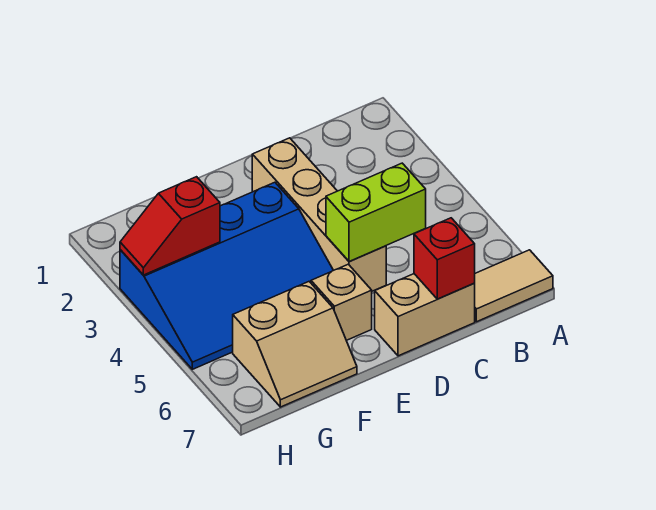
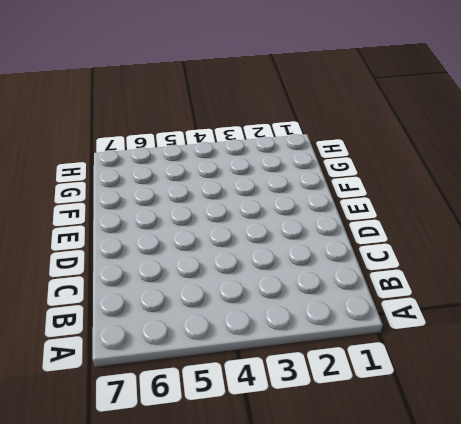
none -> tan tile A7:B7 level 1
none -> tan brick C7:D7 level 1

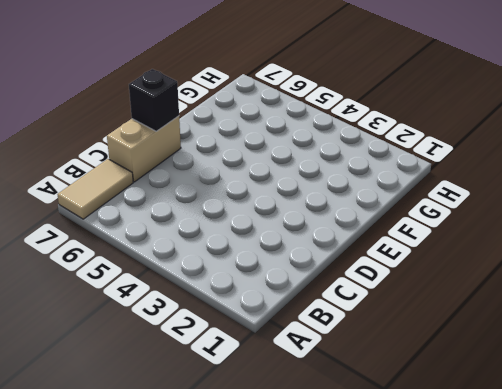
black brick D7 level 2 -> none
none -> tan brick D2:D5 level 1
none -> blue slope E3:H5 level 1 top 3

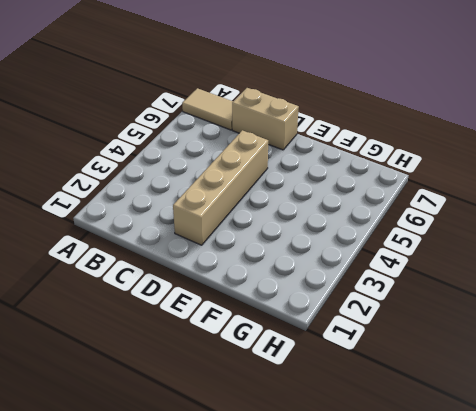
none -> blue slope E3:H5 level 1 top 3
none -> tan brick E6 level 1

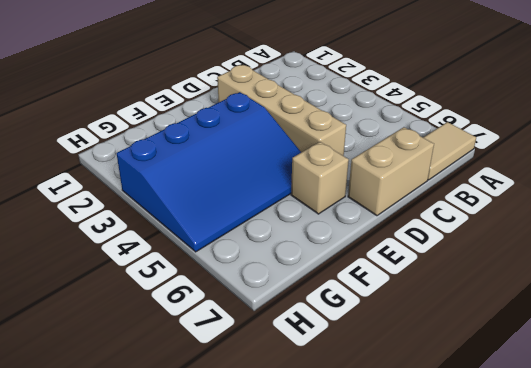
none -> tan slope F6:G7 level 1 top 6
none -> lime brick C5:D5 level 2

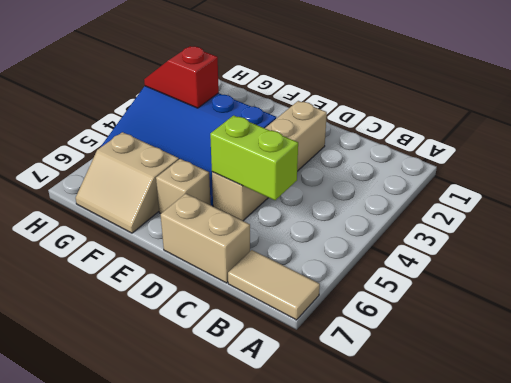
none -> red brick C7 level 2

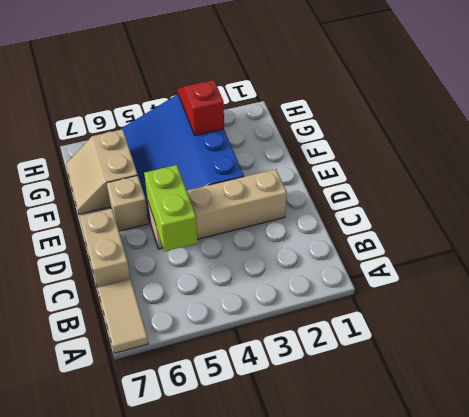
none -> red brick C7 level 2

